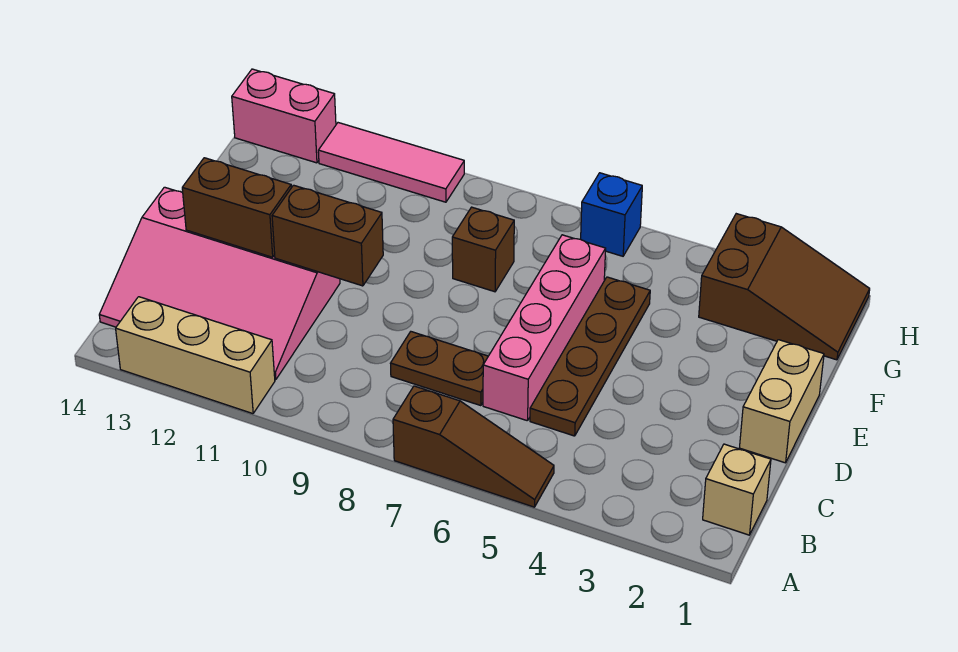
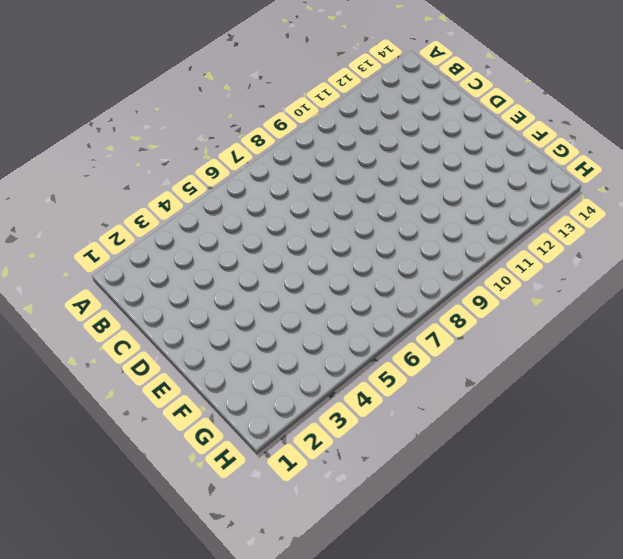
none -> brown slope A5:A7 level 1 top 7
none -> tan brick A11:A13 level 1
none -> tan brick B1 level 1

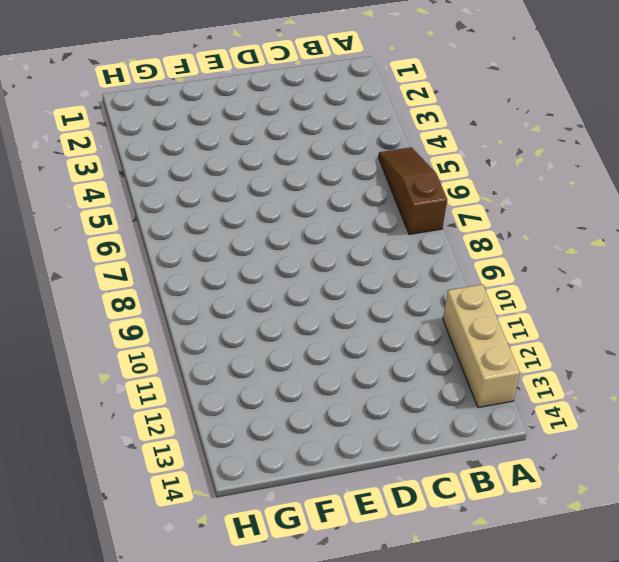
none -> tan brick B1 level 1
none -> pink slope B11:D14 level 1 top D
none -> brown plate C5:F5 level 1

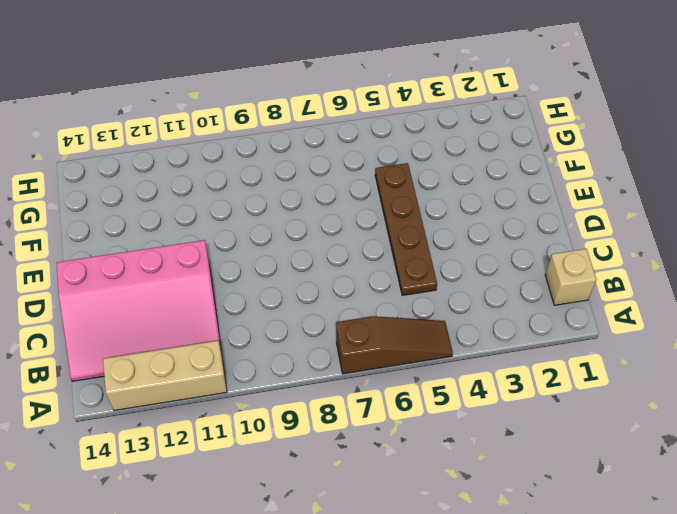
none -> pink brick C6:F6 level 1
none -> brown plate C7:C8 level 1
none -> tan brick D1:E1 level 1

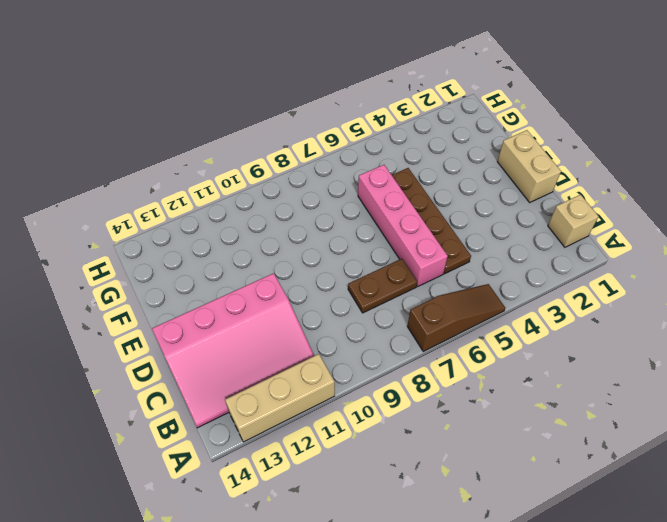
none -> brown brick F8 level 1
none -> brown slope G1:H3 level 1 top 3
none -> blue brick H6 level 1

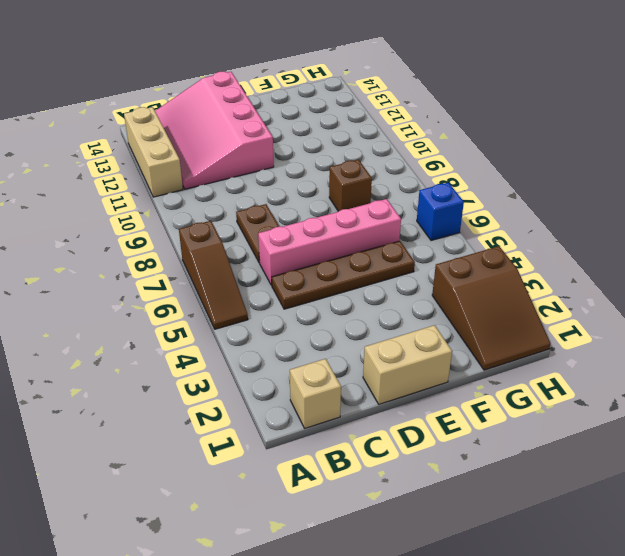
none -> pink tile H10:H12 level 1
none -> pink brick H13:H14 level 1
none -> brown brick D10:D11 level 2

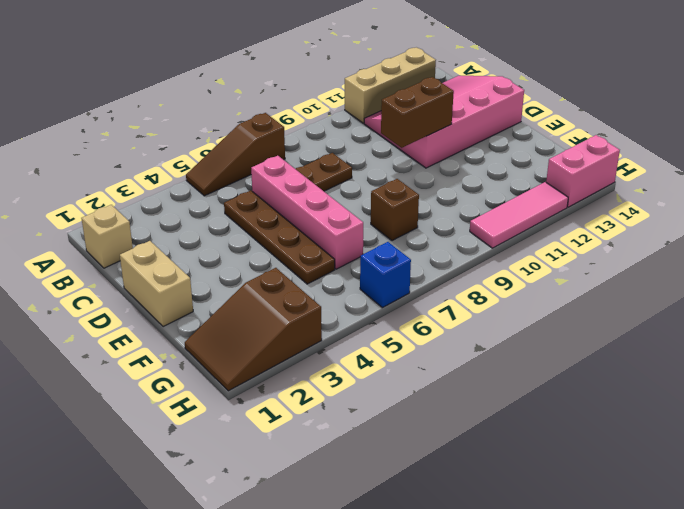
none -> brown brick D12:D13 level 2

